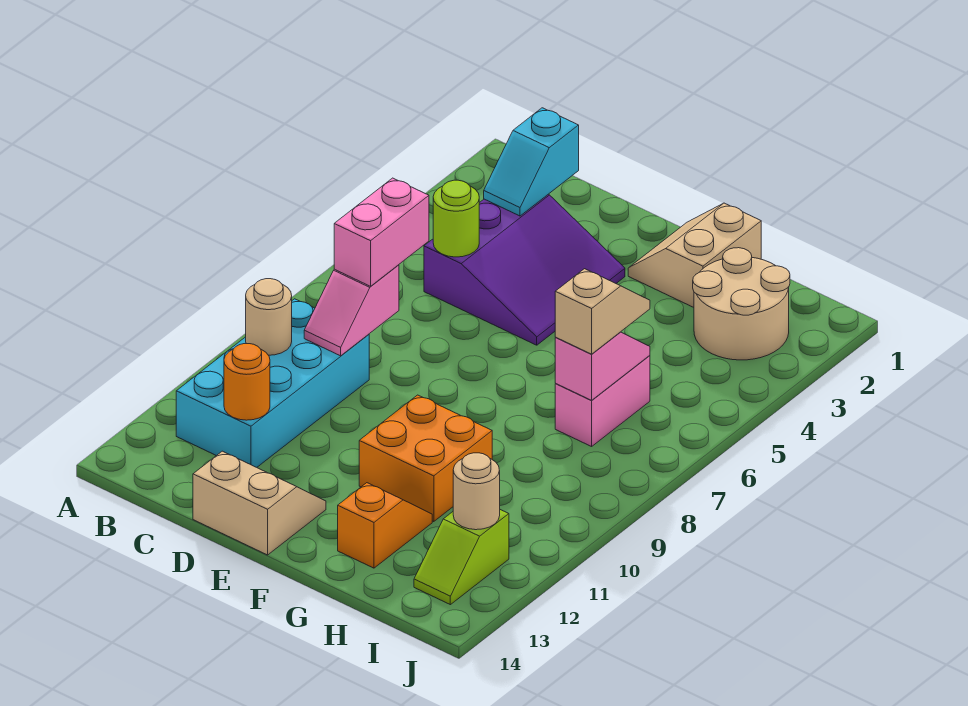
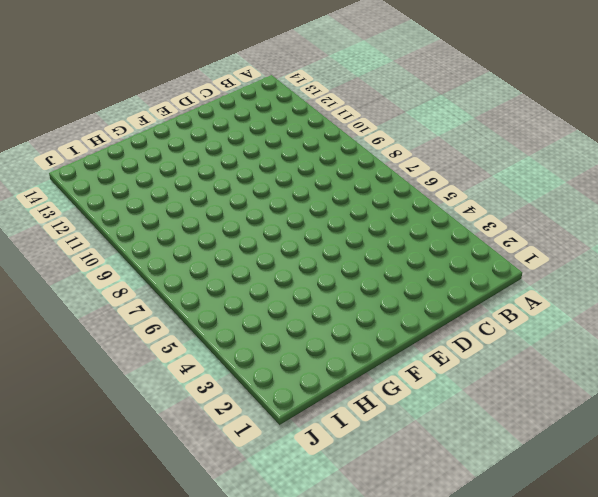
none -> cyan brick B9:C12 level 1
none -> purple slope C3:E5 level 1 top C
none -> tan slope D13:E14 level 1 top 14

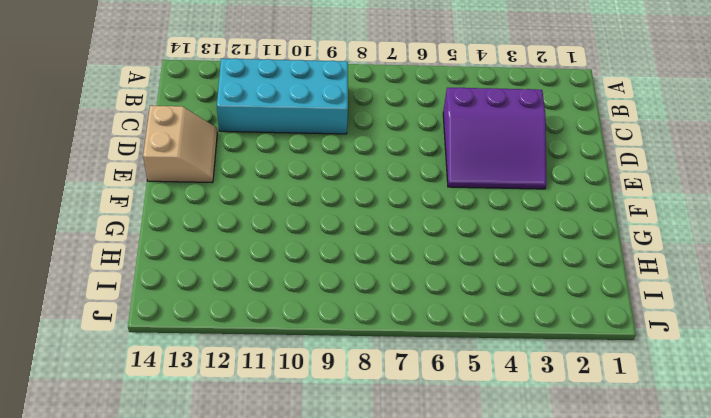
none -> tan slope F1:G2 level 1 top G
none -> orange brick F10:G11 level 1
none -> orange slope G12:G13 level 1 top 13

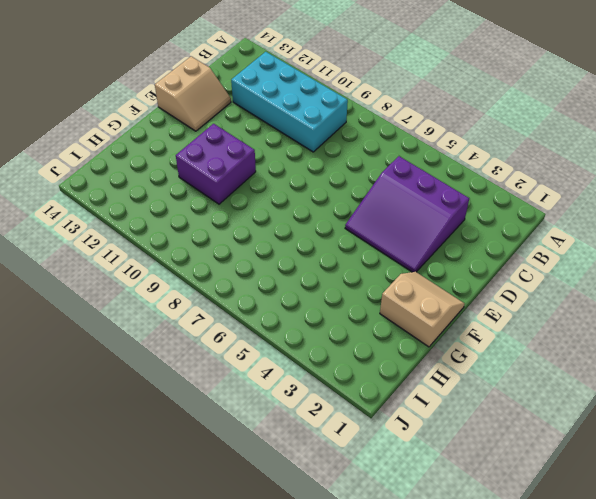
purple brick F10:G11 level 1 -> orange brick F10:G11 level 1
none -> orange slope G12:G13 level 1 top 13
none -> tan round brick H2:I3 level 1
none -> pink brick H6:H7 level 1

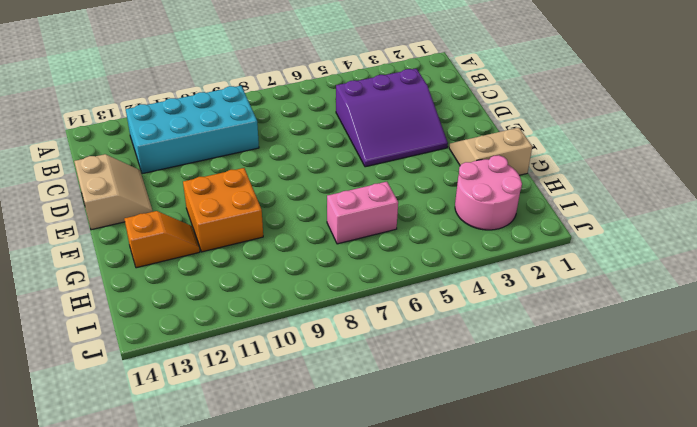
pink round brick H2:I3 level 1 -> tan round brick H2:I3 level 1
none -> lime slope I12:I13 level 1 top 12
none -> tan round brick B10 level 2
none -> cyan slope C2:C3 level 2 top 2

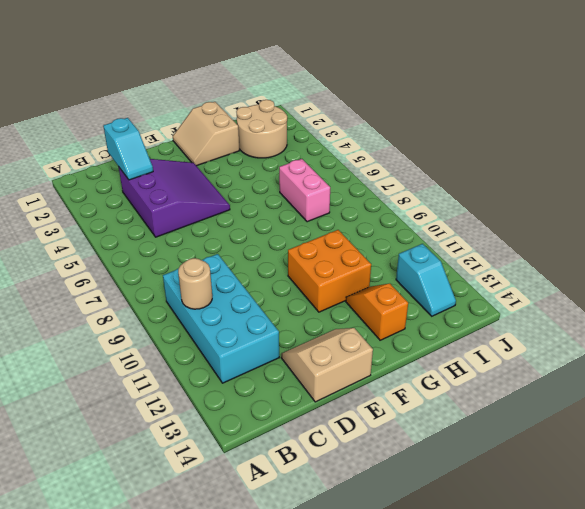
cyan slope I12:I13 level 1 top 12 -> lime slope I12:I13 level 1 top 12
none -> lime round brick C5 level 2
none -> pink slope C8:C9 level 2 top 8
none -> orange round brick C12 level 2

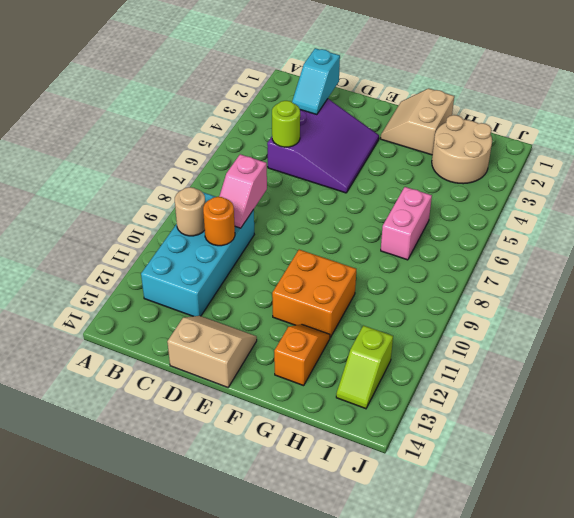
orange round brick C10 level 2 -> orange round brick C12 level 2
none -> pink slope H6:H7 level 2 top 7
none -> tan round brick I12 level 2
none -> pink brick C7:C8 level 3

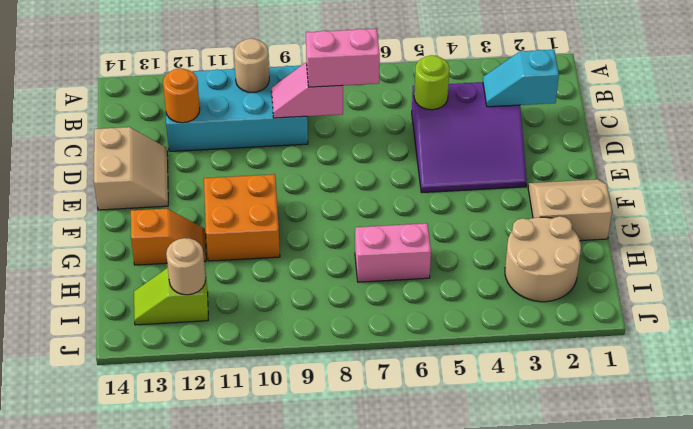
none -> pink slope H6:H7 level 2 top 7
none -> tan slope H6:H7 level 3 top 7

